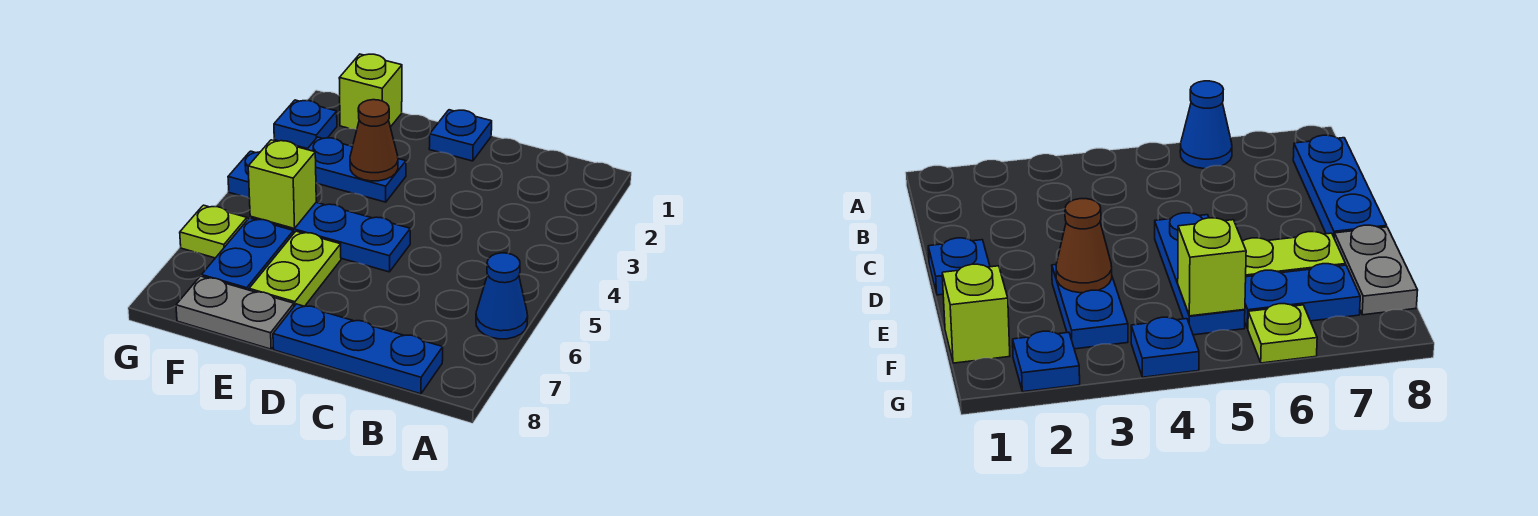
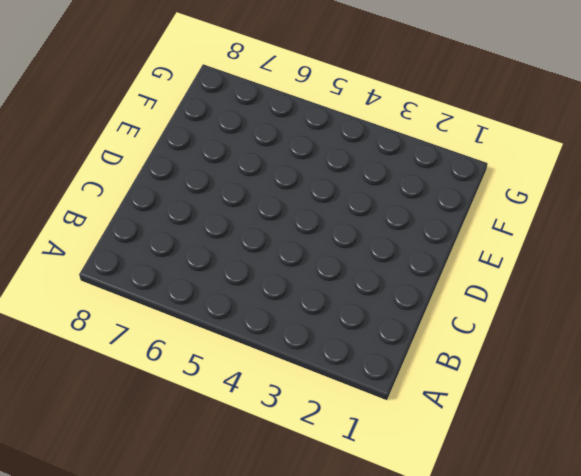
none -> blue cone A6 level 1
none -> blue plate B8:D8 level 1
none -> blue plate D1 level 1

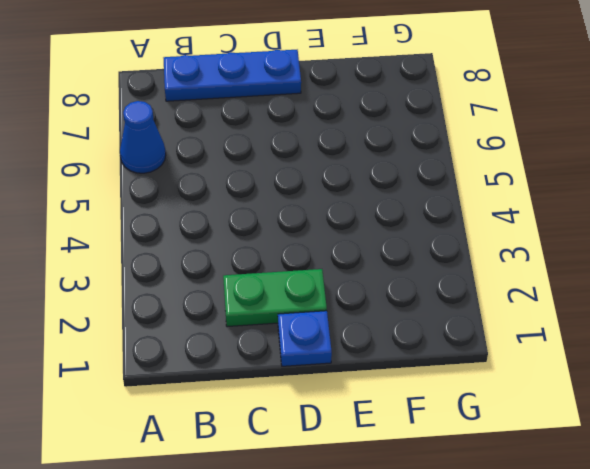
green plate C2:D2 level 1 -> none
none -> blue plate D5:F5 level 1
none -> blue plate E3:F3 level 1
none -> lime plate E6:E7 level 1

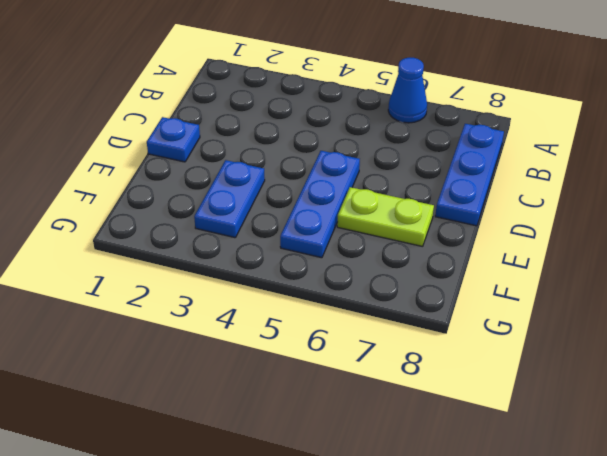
none -> grey plate E8:F8 level 1
none -> lime brick F1 level 1
none -> blue plate F6:F7 level 1

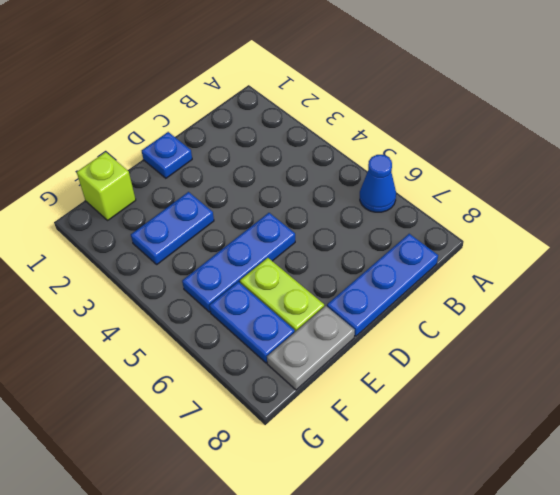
none -> blue plate G2 level 1
none -> blue plate G4 level 1
none -> lime plate G6 level 1

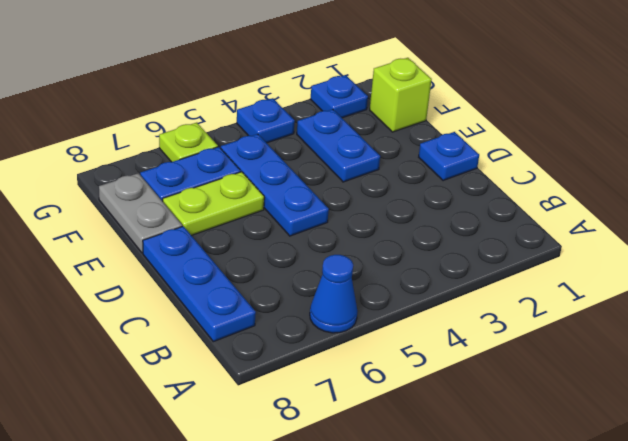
none -> brown cone E3 level 2
none -> lime brick F5 level 2

